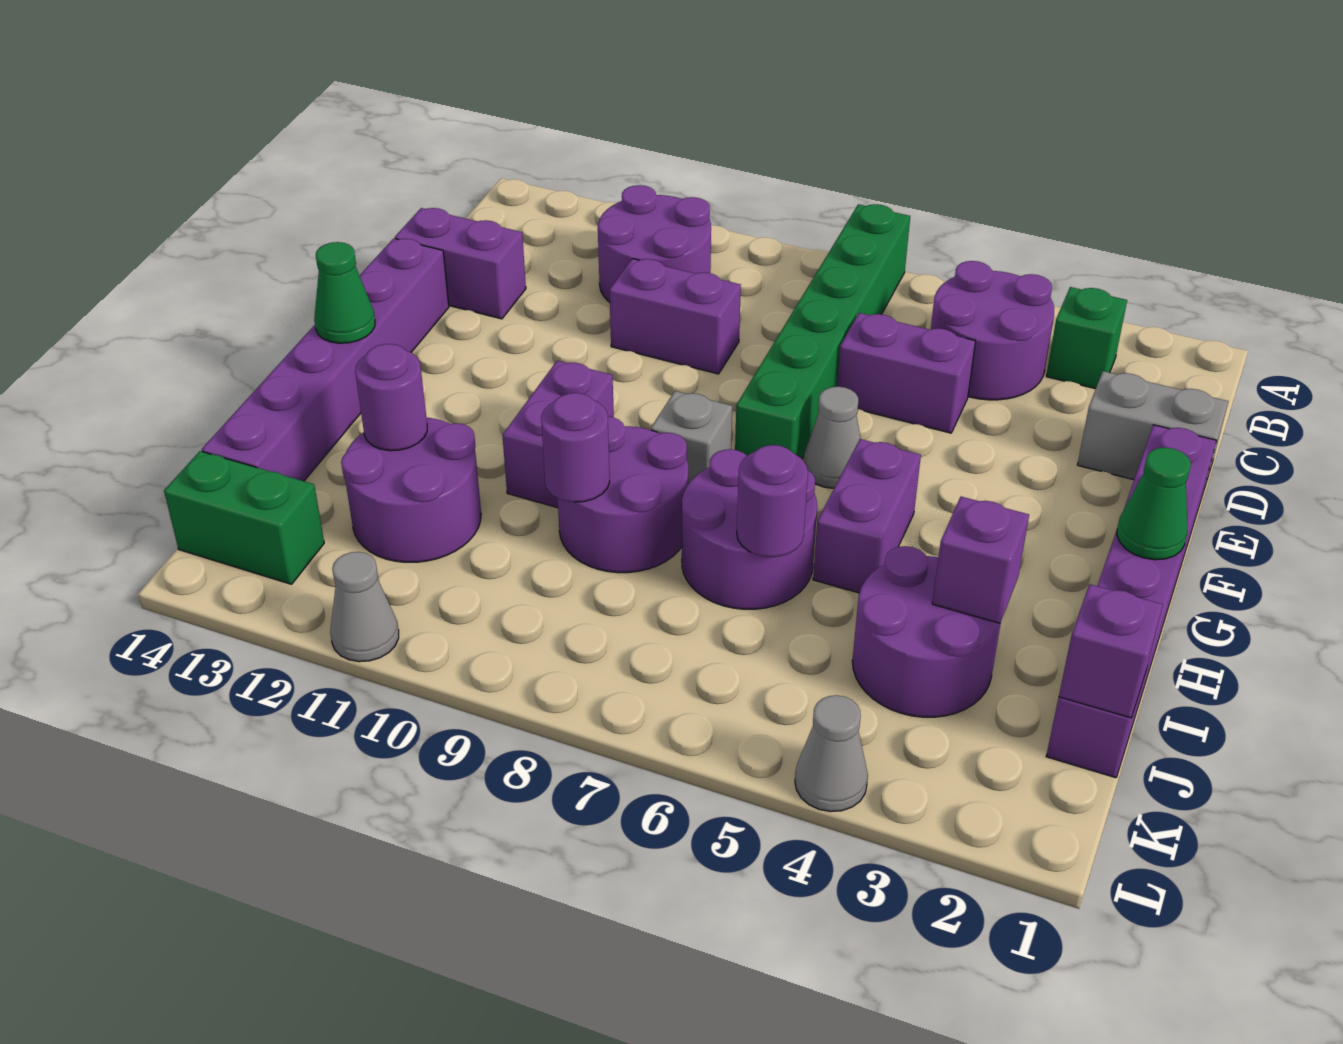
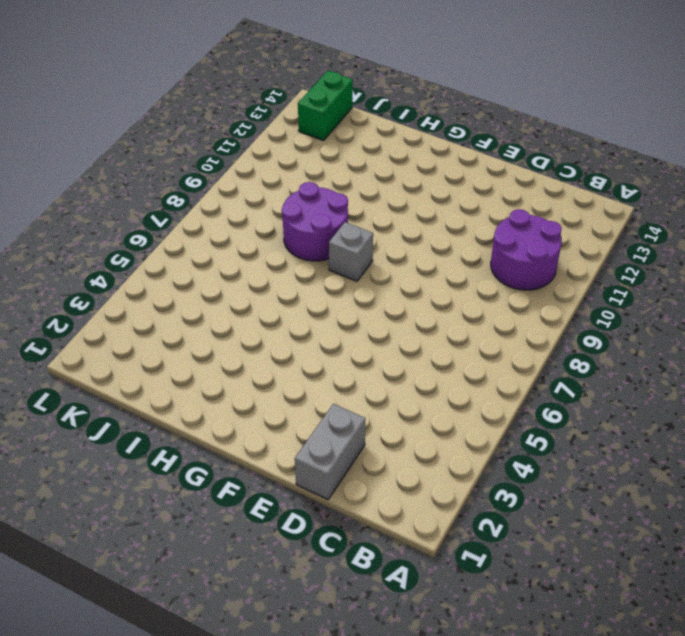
none -> green brick A7:F7 level 1
none -> green brick B3 level 1
none -> purple round brick B4:C5 level 1

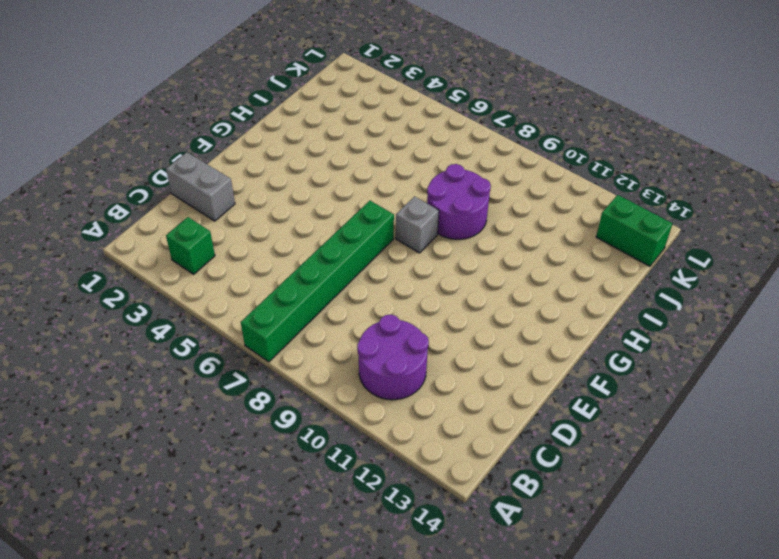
none -> purple round brick B4:C5 level 1
none -> purple brick D5:D6 level 1
none -> purple brick D9:D10 level 1

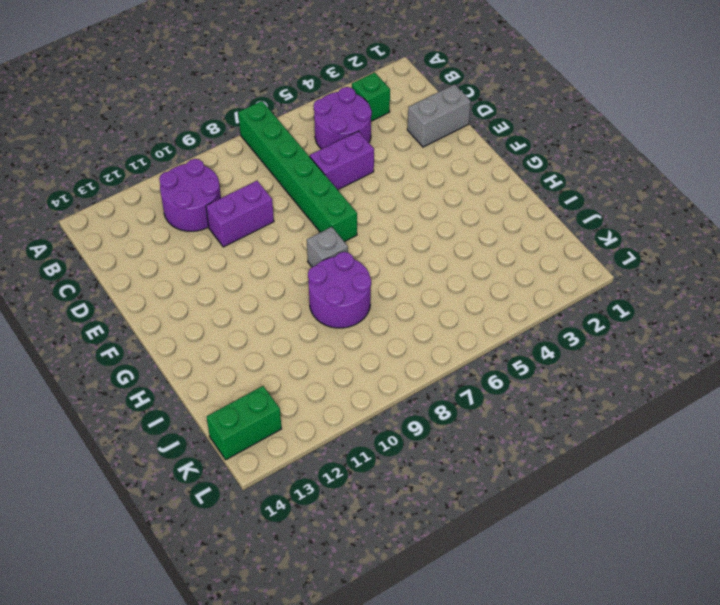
none -> purple brick D13:D14 level 1
none -> purple brick E1:J1 level 1
none -> purple brick E14:J14 level 1

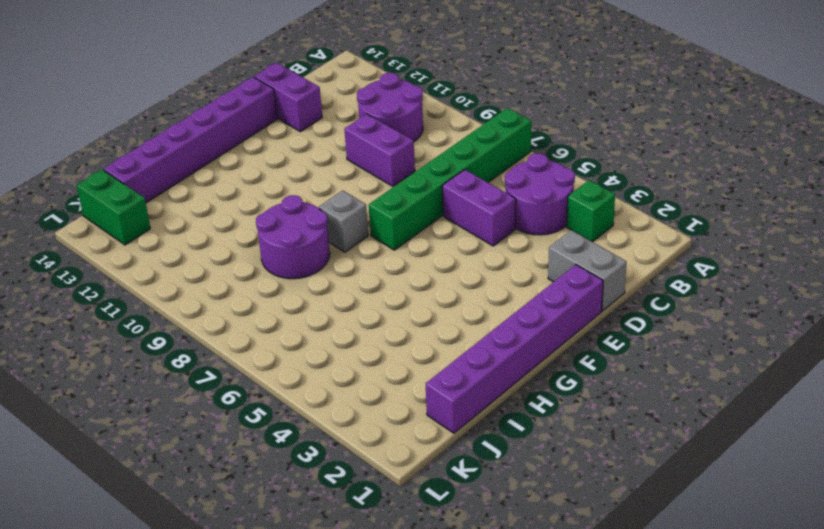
none -> grey cone F6 level 1
none -> purple brick G5:H5 level 1
none -> purple brick G10:H10 level 1

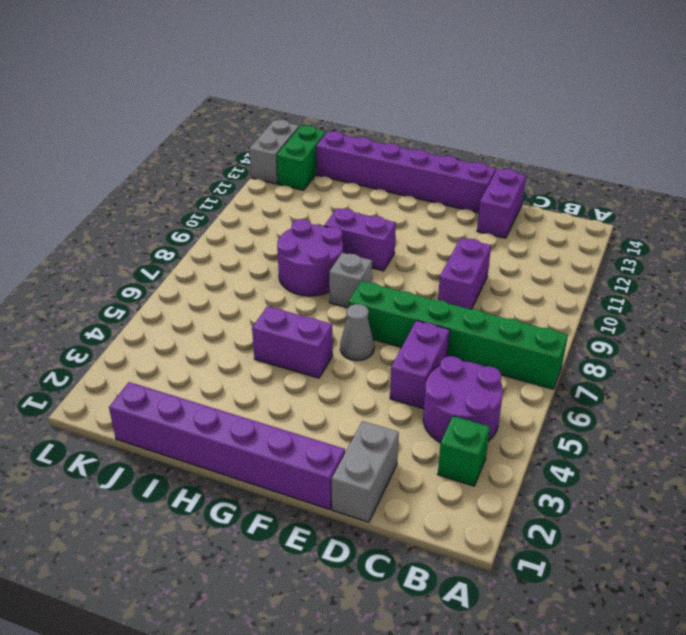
grey brick L13:L14 level 1 -> none
none -> purple round brick B10:C11 level 1
none -> purple round brick H6:I7 level 1
none -> purple round brick I3:J4 level 1

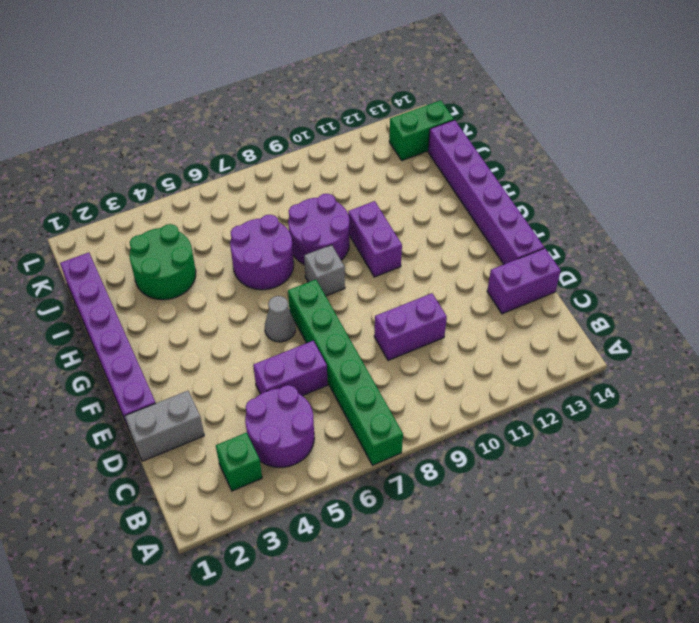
green round brick I3:J4 level 1 -> purple round brick I3:J4 level 1
none -> purple round brick B10:C11 level 1
none -> purple brick G5:H5 level 1
none -> purple round brick I11:J12 level 1

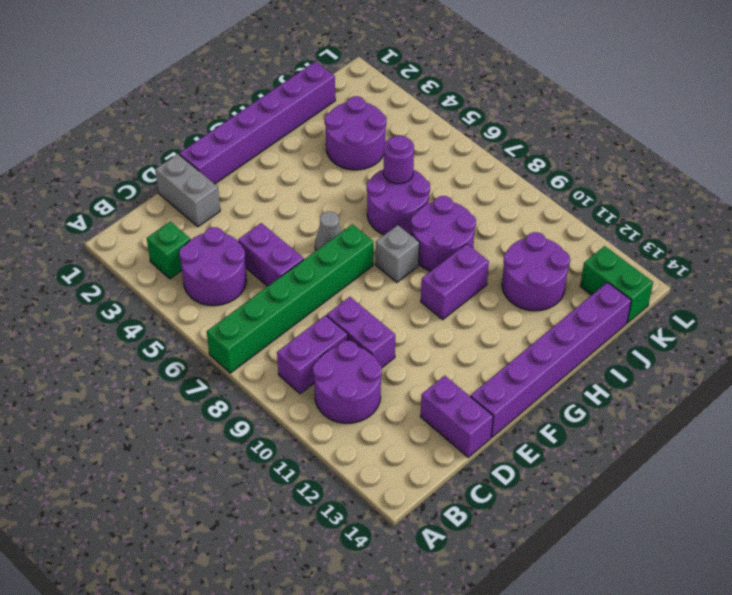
purple brick B9:C9 level 1 -> purple brick G5:H5 level 1
none -> grey cone L4 level 1
none -> grey cone L11 level 1
none -> green cone G1 level 2

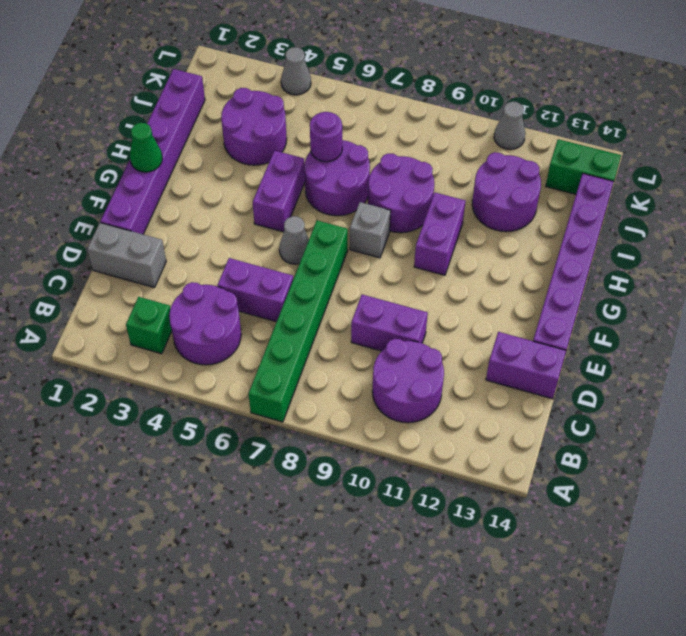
none -> green cone G14 level 2
none -> purple brick I3 level 2
none -> purple round brick I9 level 2

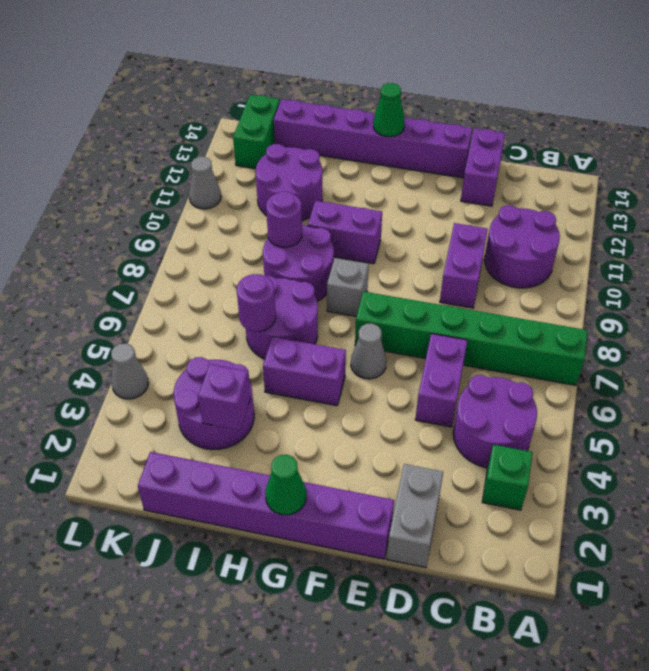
none -> purple round brick I12 level 2
none -> purple brick J1 level 2

